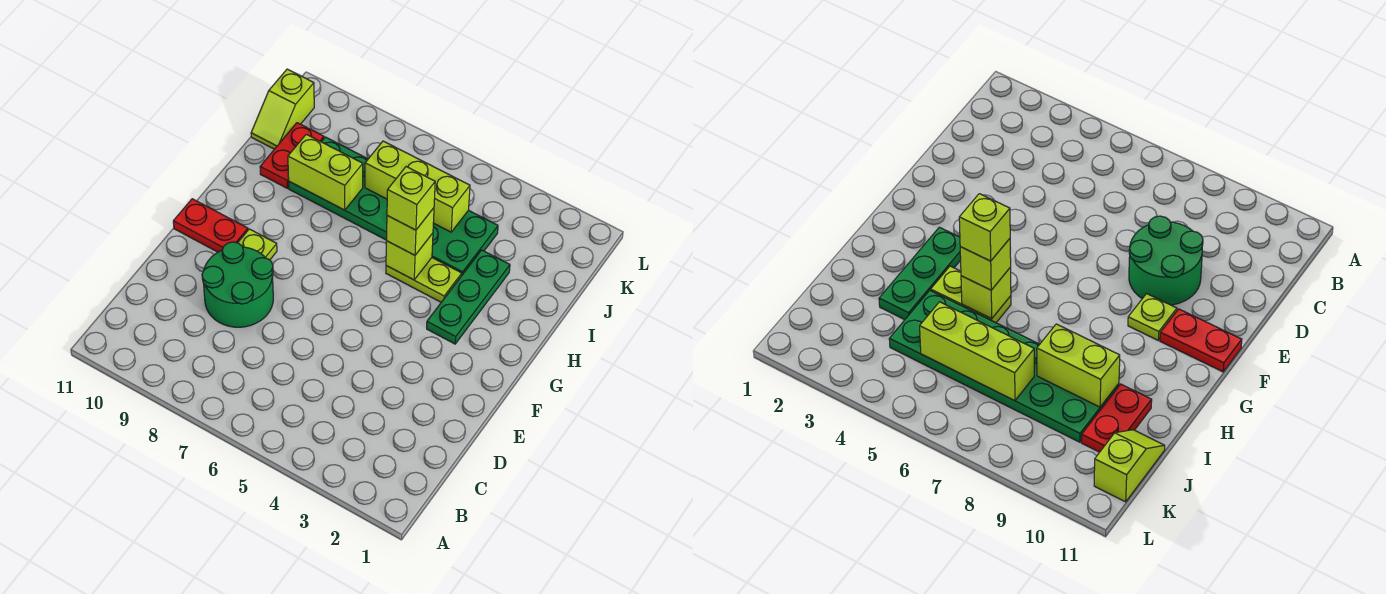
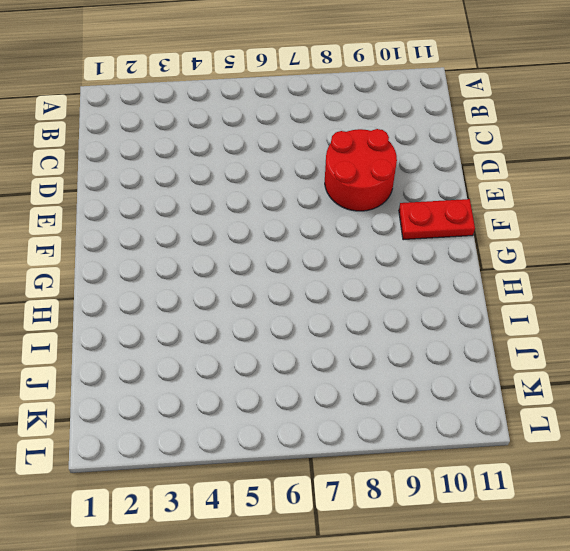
red round brick D8:E9 level 1 -> green round brick D8:E9 level 1
none -> lime plate F9 level 1
none -> green plate G3:I3 level 1
none -> lime plate H4:H5 level 1

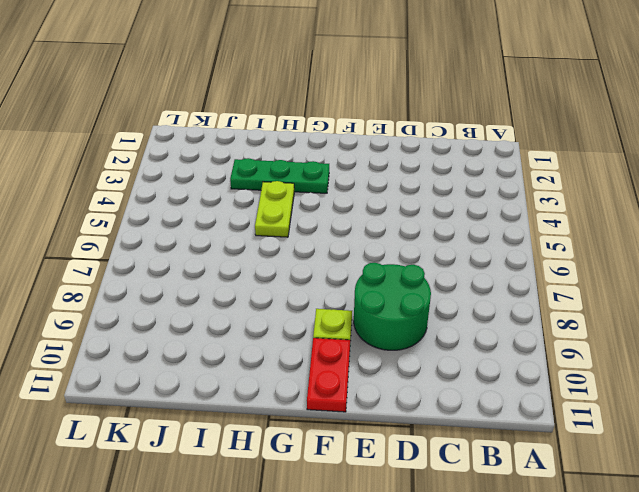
none -> green plate I4:J9 level 1
none -> red plate I10:J10 level 1
none -> lime slope J11:K11 level 1 top K

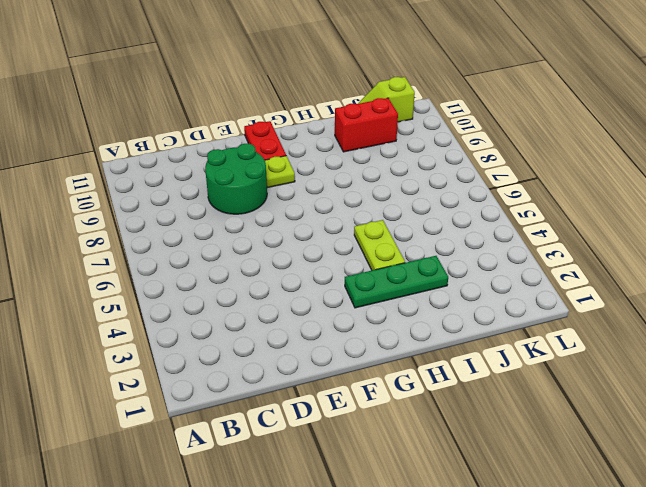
red brick I10:J10 level 1 -> red plate I10:J10 level 1
none -> green plate I4:J9 level 1
none -> lime brick H5 level 2
none -> lime brick I8:I9 level 2

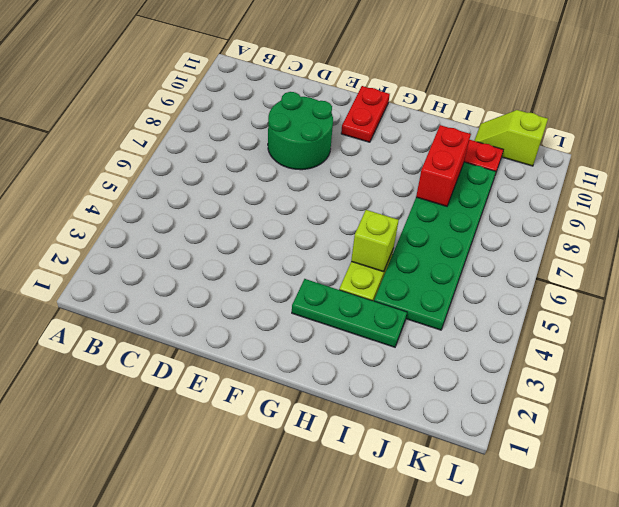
red brick I8:I9 level 2 -> lime brick I8:I9 level 2
none -> lime plate F9 level 1
none -> lime brick J5:J7 level 2
none -> lime brick H5 level 3

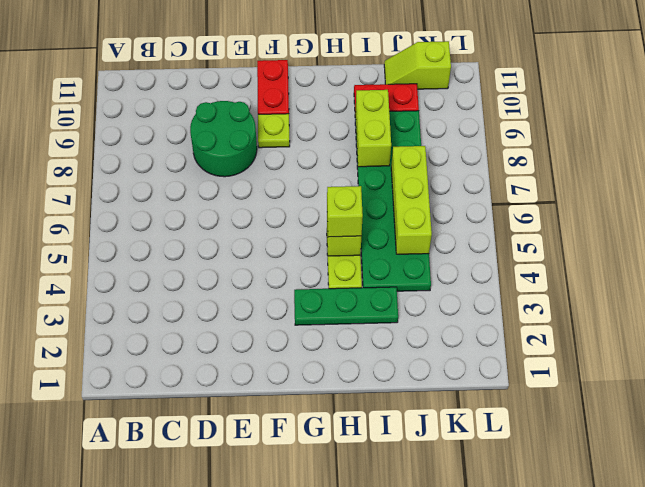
none -> lime brick H5 level 4

